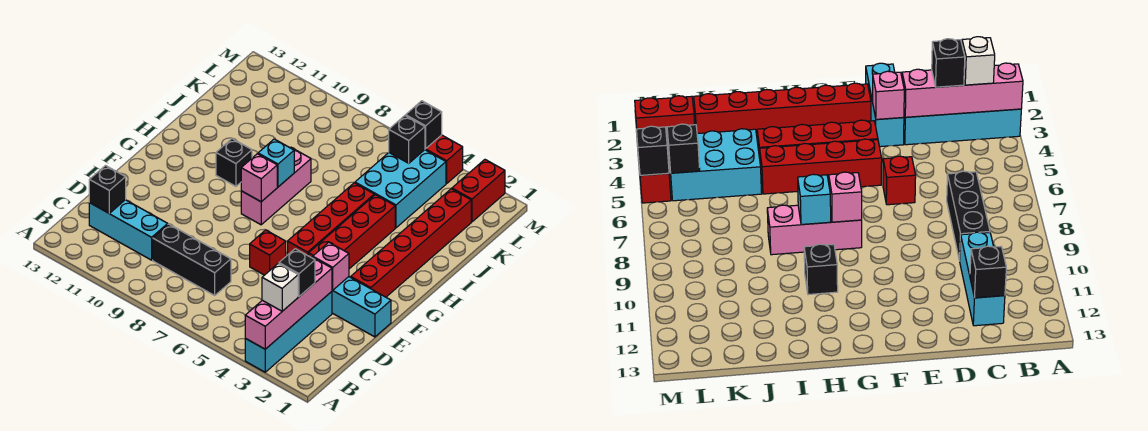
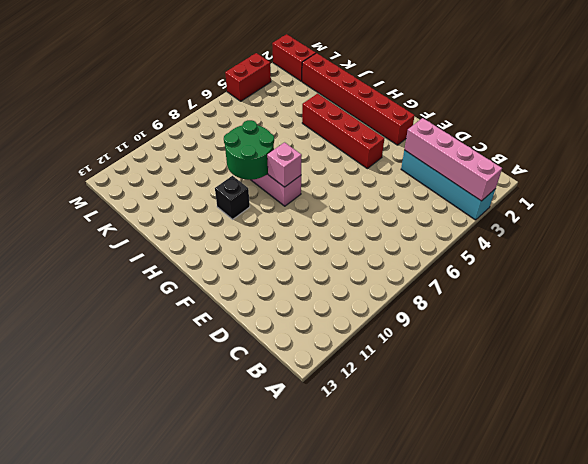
green round brick H8:I9 level 2 -> cyan brick H8 level 2
none -> black brick C7:C9 level 1
none -> cyan brick C10:C12 level 1
none -> cyan brick E1:E3 level 1

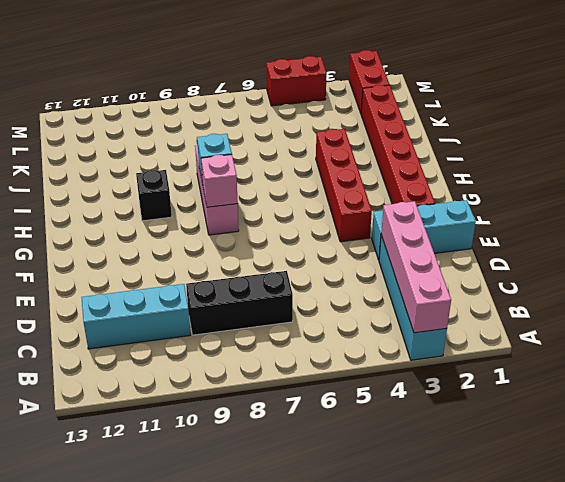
none -> red brick E6 level 1
none -> red brick F5:I5 level 1
none -> cyan brick J4:L5 level 1

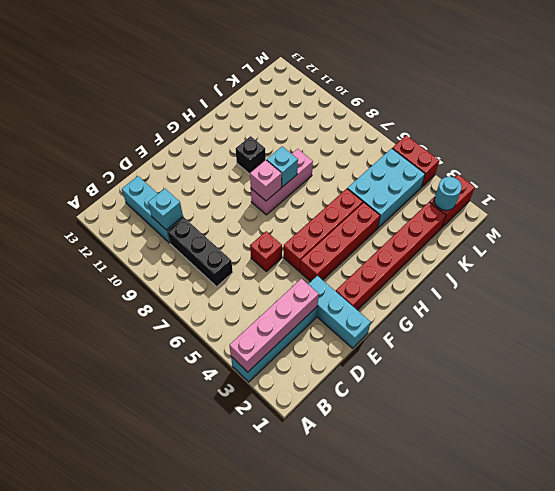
cyan brick C10 level 2 -> none
cyan round brick L2 level 2 -> none
none -> black brick C12 level 2
none -> pink brick E3 level 2
none -> black brick L5 level 2

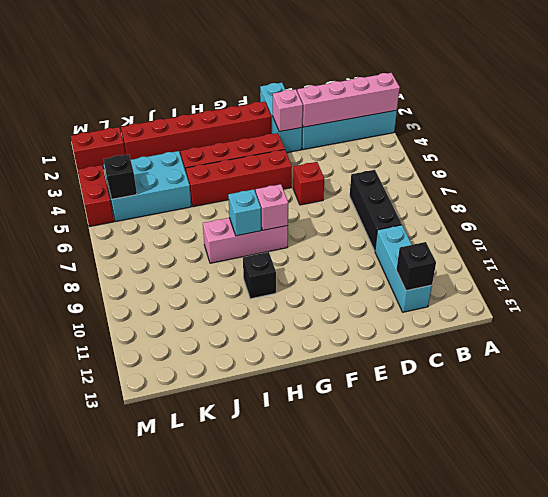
none -> black brick M5 level 2
none -> white brick B3 level 3
none -> black brick C3 level 3

